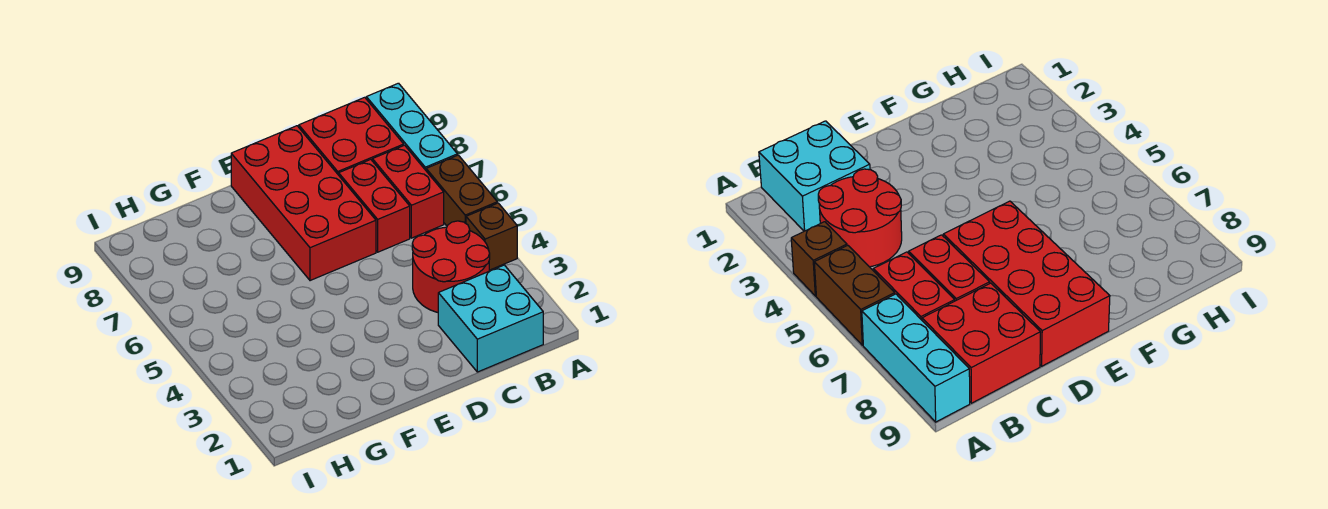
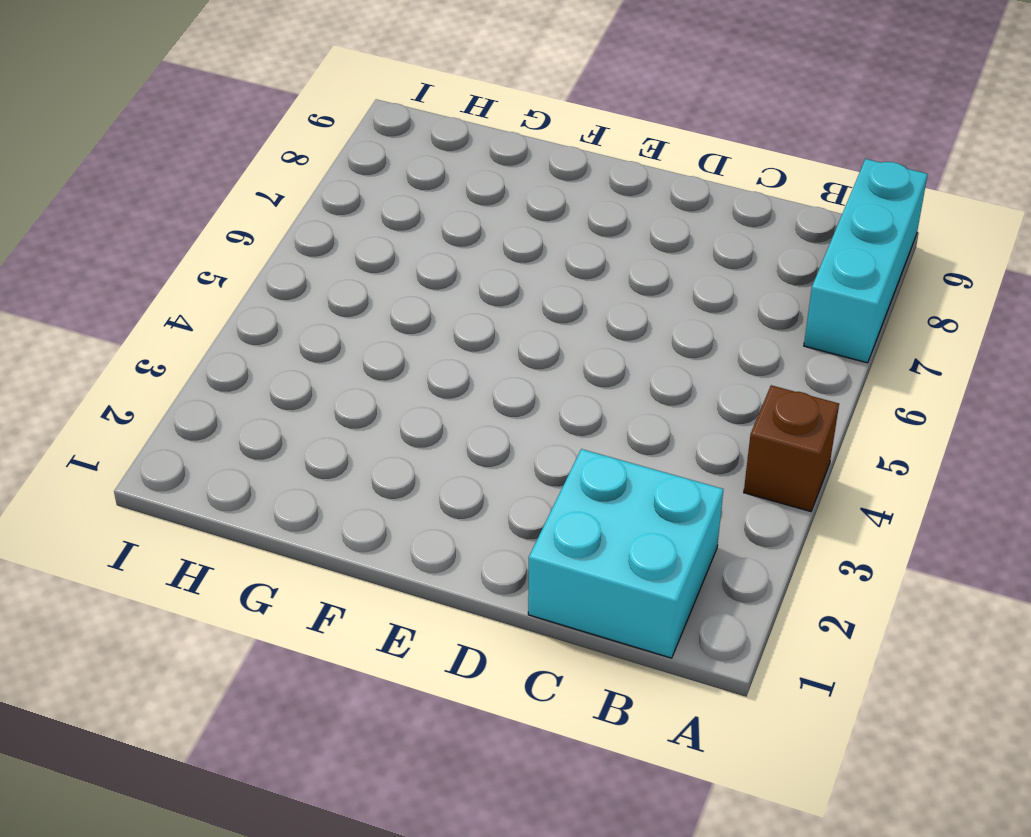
none -> brown brick A5:A6 level 1
none -> red round brick B3:C4 level 1

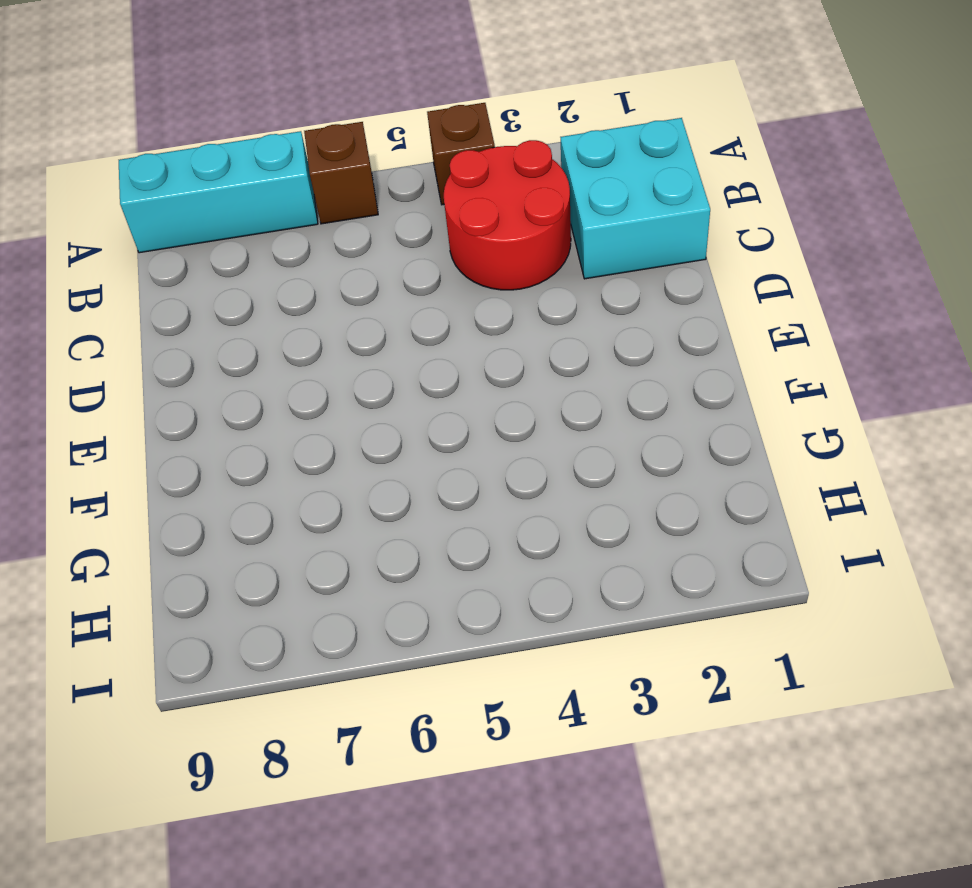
brown brick A6 level 1 -> brown brick A5:A6 level 1
none -> red brick B6:B7 level 1
none -> red brick B8:C9 level 1

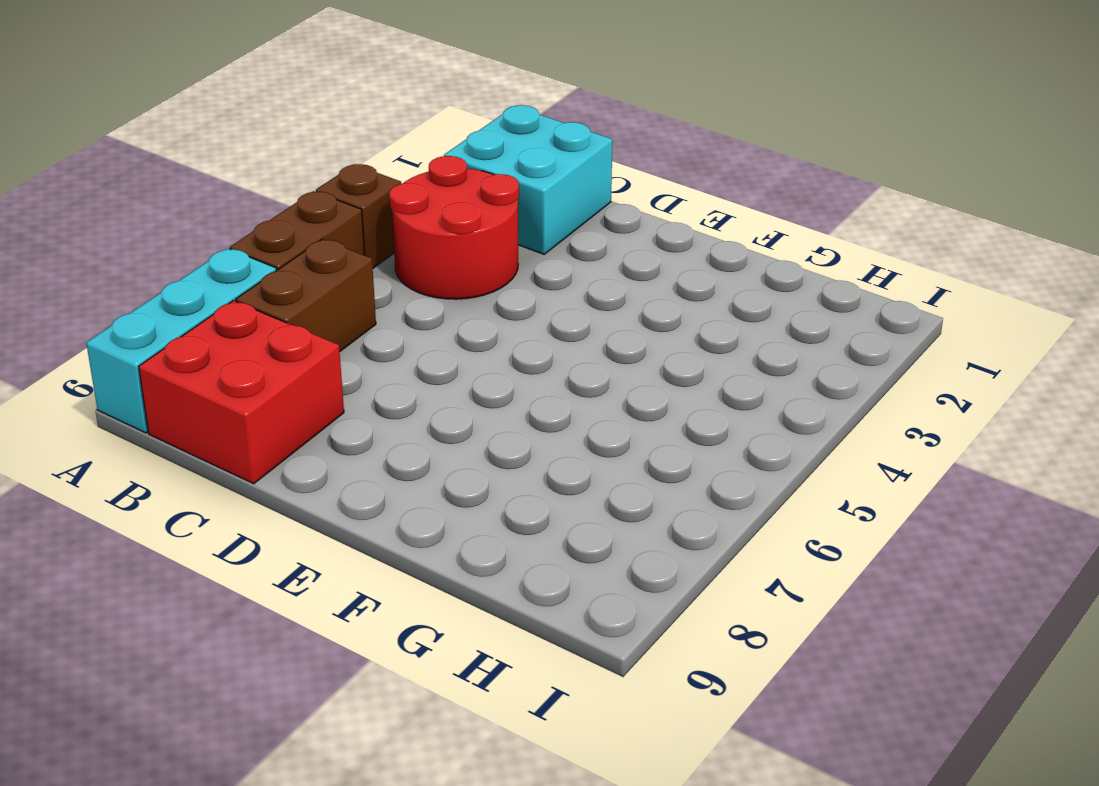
brown brick B6:B7 level 1 -> red brick B6:B7 level 1
none -> red brick C6:C7 level 1
none -> red brick D6:E9 level 1

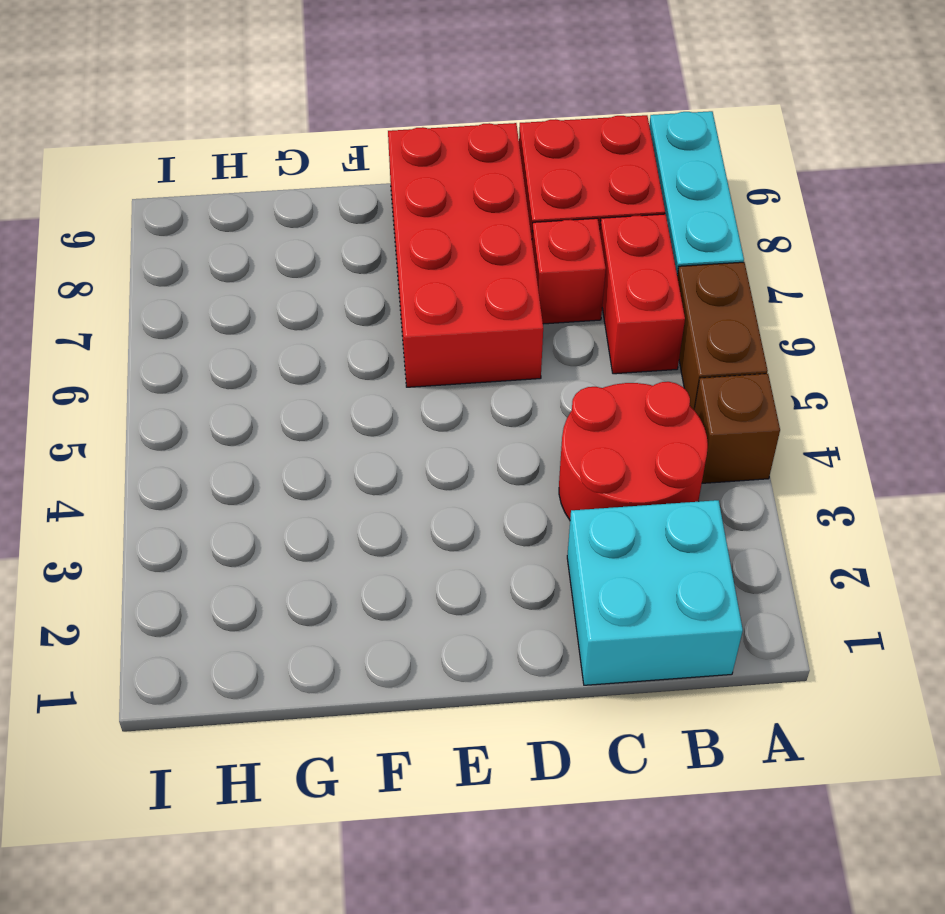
red brick C7 level 1 -> red brick C6:C7 level 1

